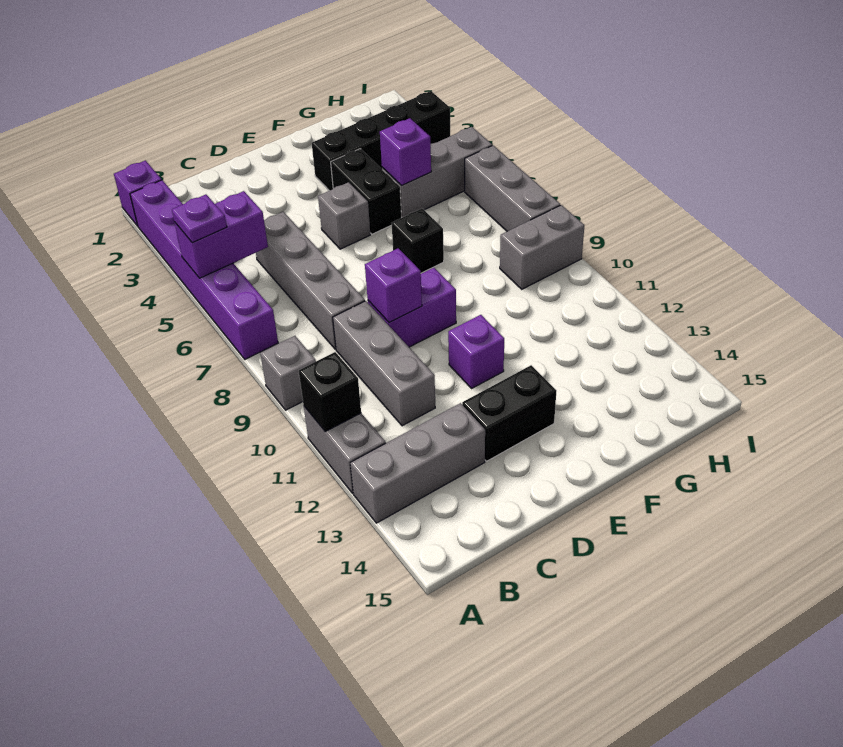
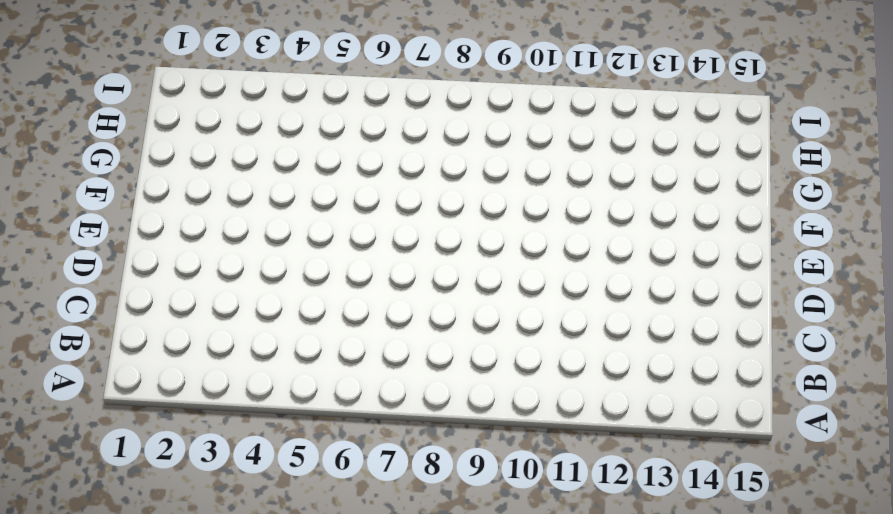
none -> purple brick A1 level 1
none -> purple brick A2:A7 level 1
none -> grey brick A9 level 1

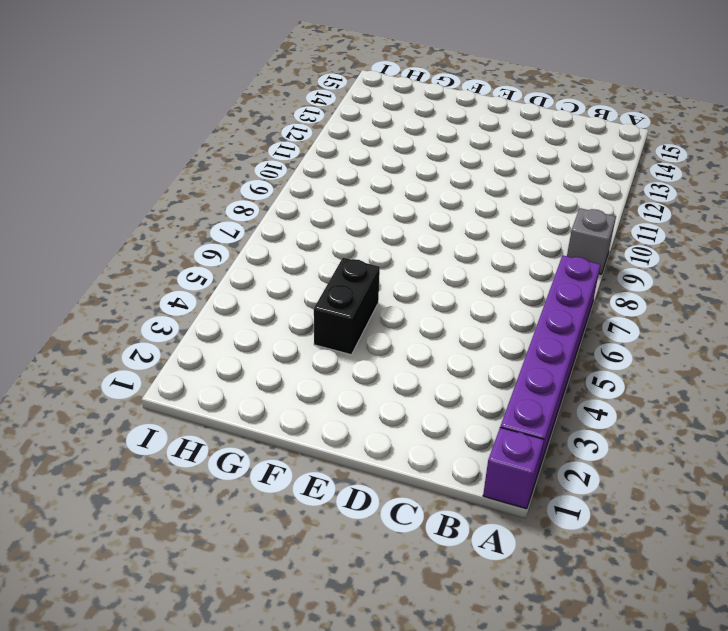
none -> grey brick A11:A12 level 1
none -> grey brick A13:C13 level 1
none -> grey brick C5:C8 level 1

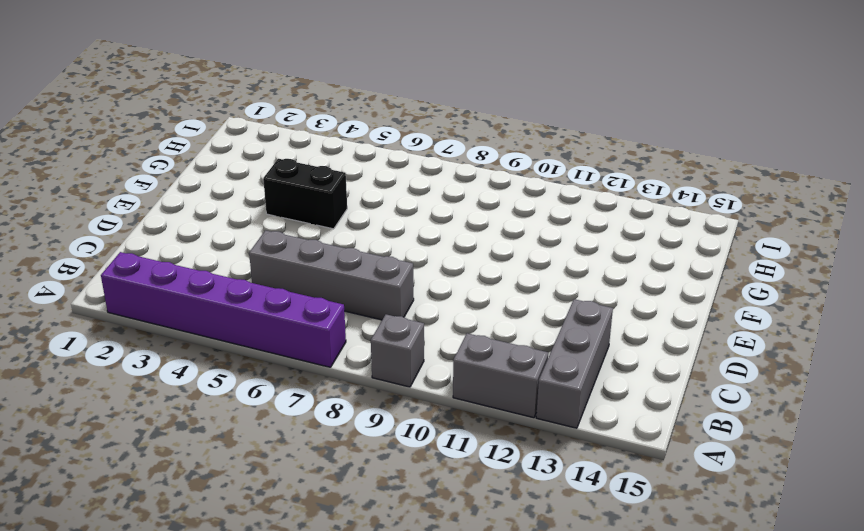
none -> purple brick A1 level 1
none -> grey brick C9:C11 level 1
none -> purple brick D9:E9 level 1

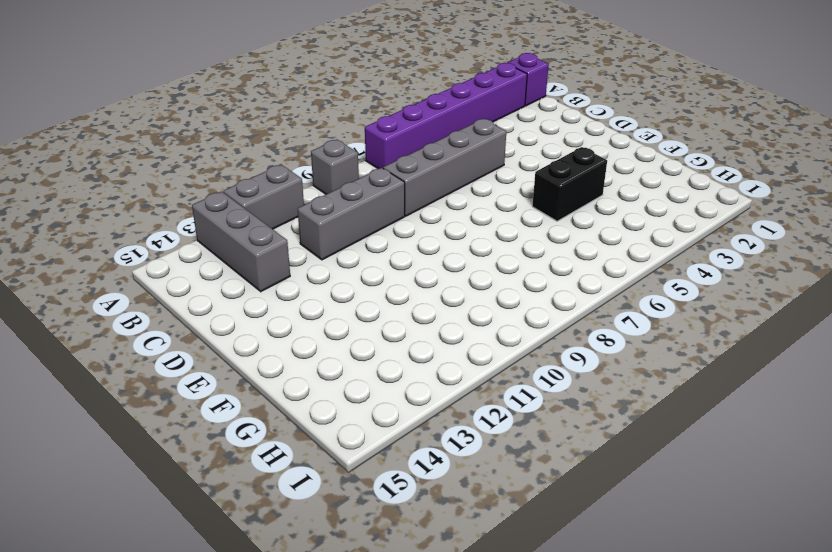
none -> purple brick D9:E9 level 1
none -> black brick D13:E13 level 1
none -> grey brick E5 level 1

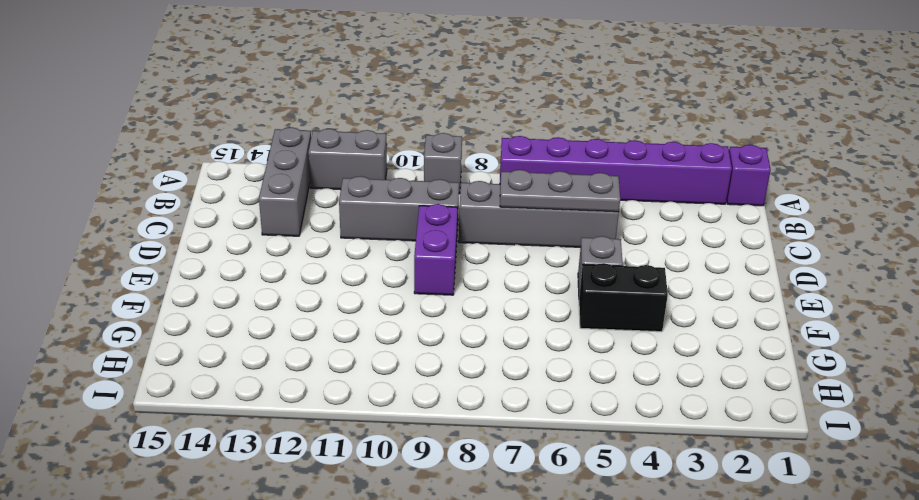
grey plate C5:C7 level 2 -> none
none -> black brick D13:E13 level 1
none -> purple brick E11 level 1
none -> black brick F3:I3 level 1

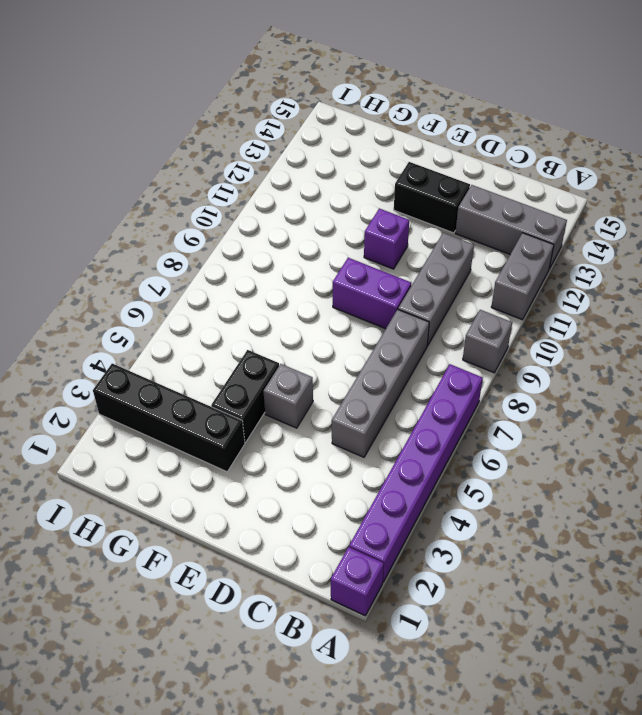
none -> black brick F7 level 1
none -> grey brick G5:I5 level 1
none -> grey brick H9:I9 level 1

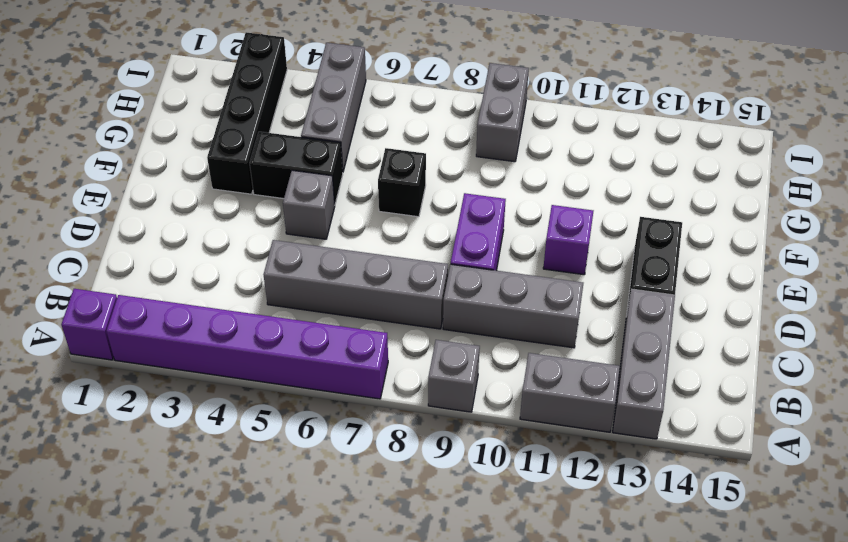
none -> grey brick I6:I8 level 1
none -> purple brick A5:B5 level 2
none -> black brick A11 level 2

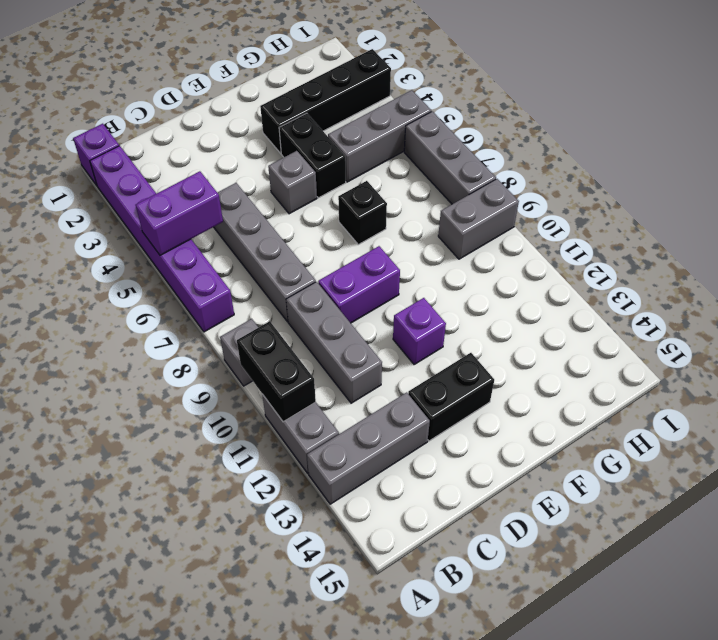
black brick A10:A11 level 2 -> black brick A11 level 2
none -> purple brick D9 level 2
none -> purple brick G5 level 2
none -> purple plate A5 level 3

